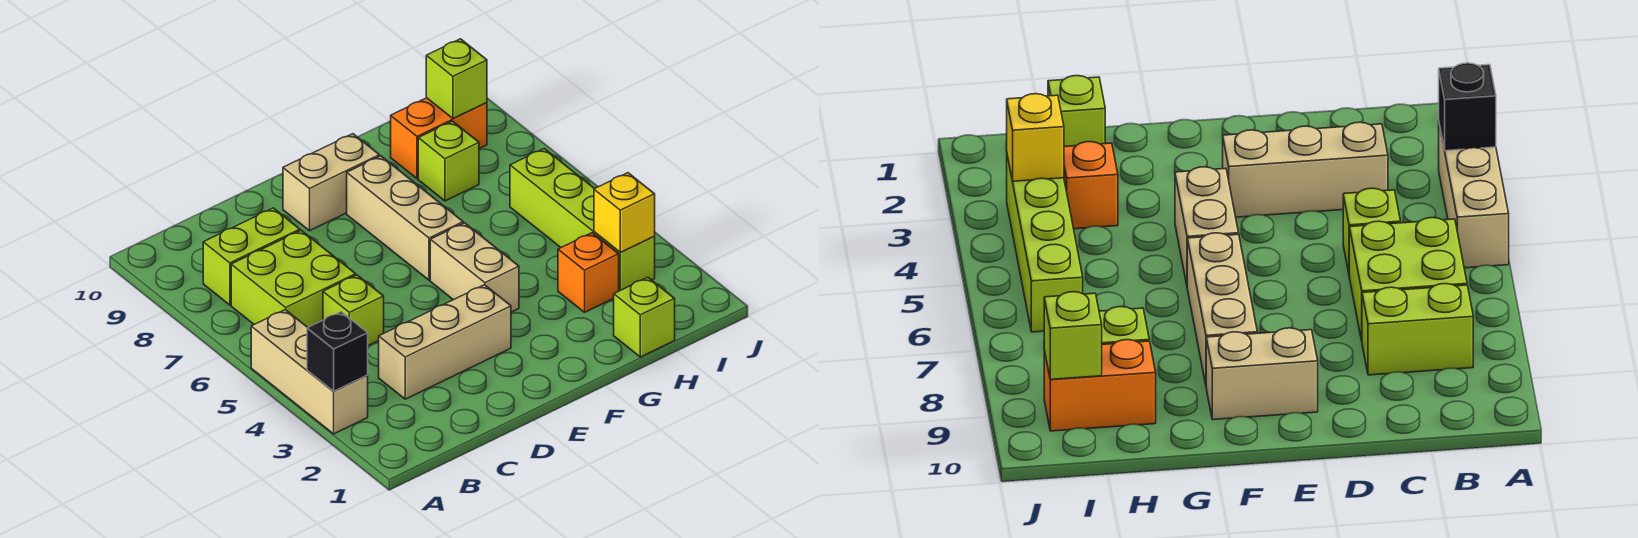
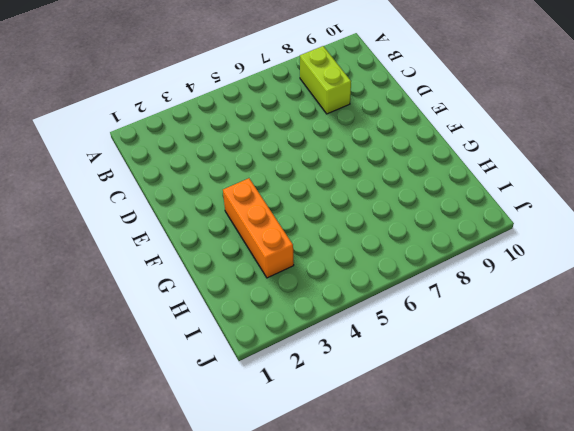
orange brick F3:H3 level 1 -> orange brick H3 level 1
none -> tan brick A3:A5 level 1
none -> lime brick B6:C7 level 1
none -> tan brick C3:E3 level 1

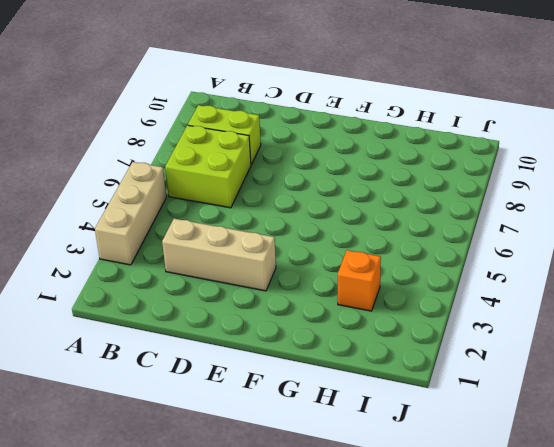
none -> lime brick C5 level 1
none -> tan brick E9:F9 level 1
none -> tan brick F4:F5 level 1

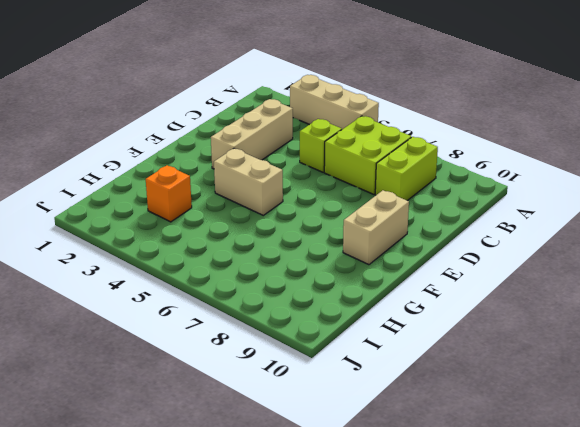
none -> tan brick F6:F8 level 1
none -> lime brick H1 level 1
none -> lime brick H8 level 1

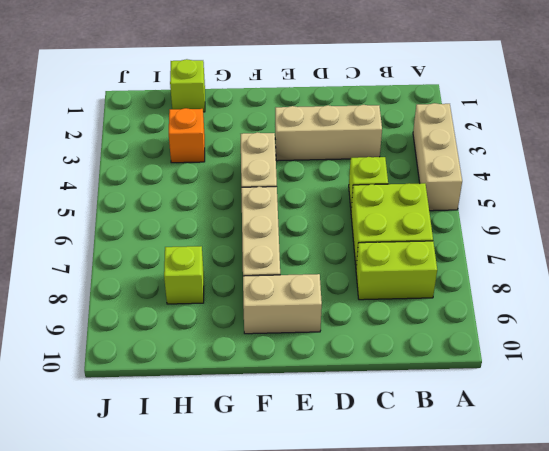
none -> orange brick H9:I9 level 1
none -> lime brick I3:I6 level 1
none -> black brick A3 level 2

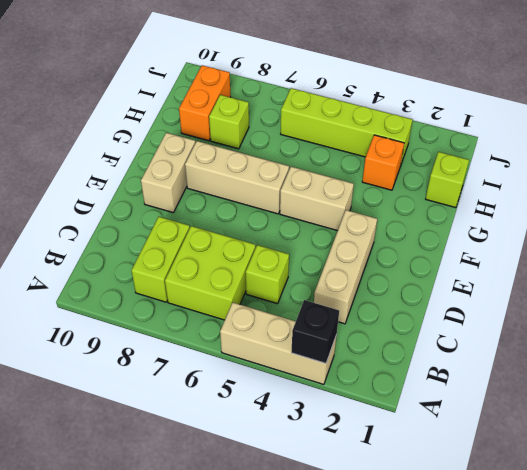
none -> yellow brick I3 level 2
none -> lime brick I9 level 2

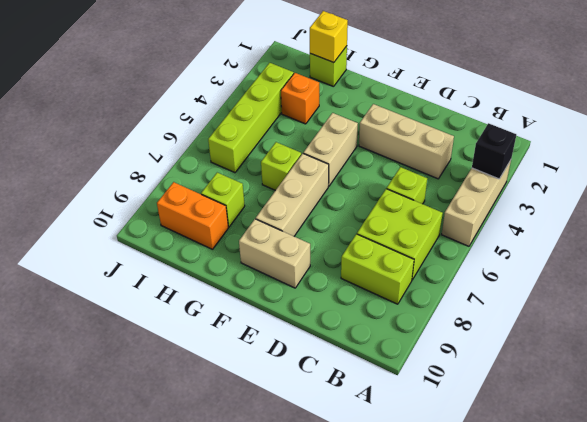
lime brick G6 level 1 -> lime brick I9 level 2
yellow brick H1 level 2 -> yellow brick I3 level 2

